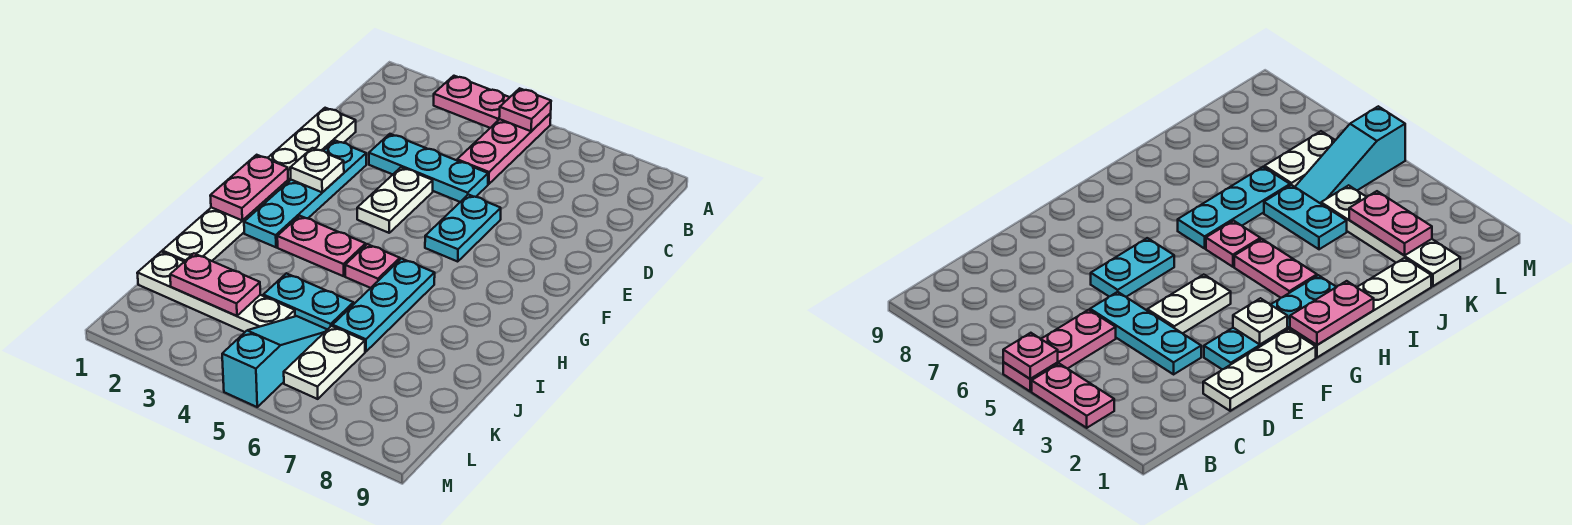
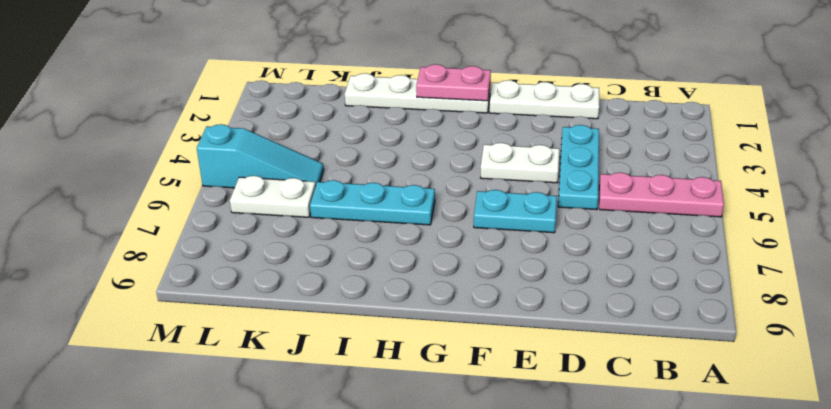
none -> pink plate A3:A4 level 1
none -> cyan plate E2:H2 level 1
none -> pink plate H3:H4 level 1

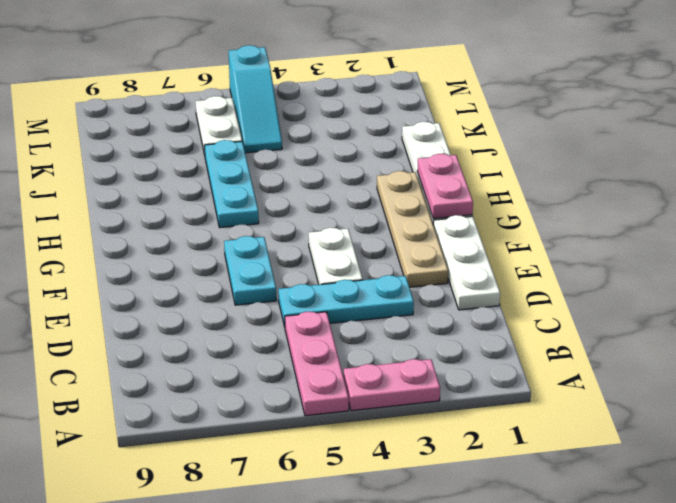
tan plate E2:H2 level 1 -> cyan plate E2:H2 level 1
none -> pink plate H3:H4 level 1
none -> pink plate H5 level 1
none -> cyan plate J4:J5 level 1

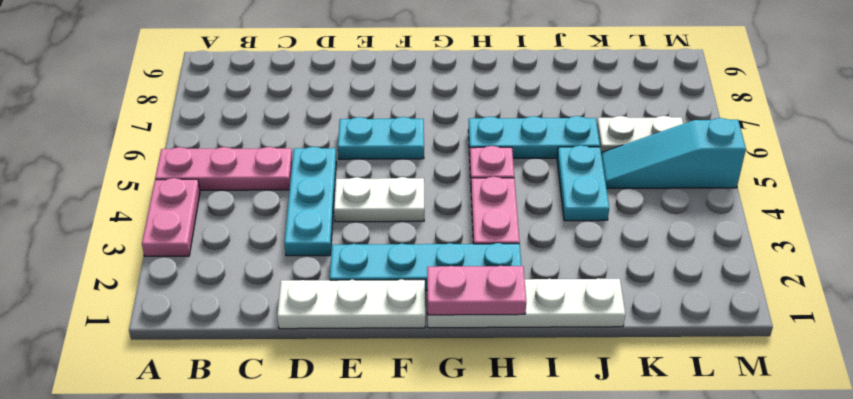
none -> white plate K1:K4 level 1
none -> pink plate A5 level 2
none -> white plate F2 level 2

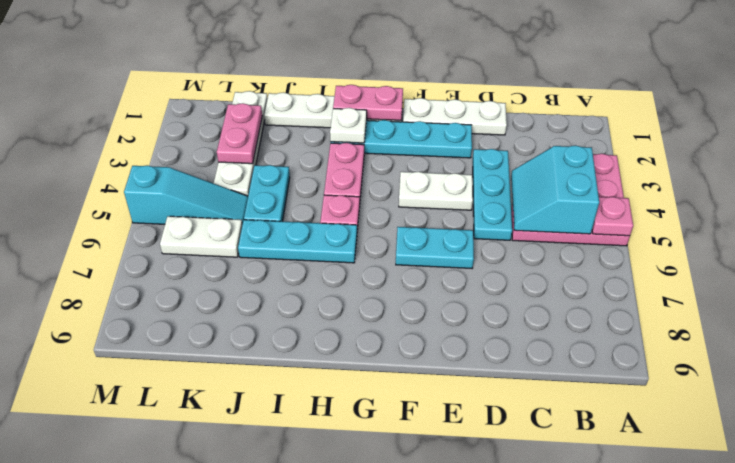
cyan slope B4:C5 level 2 top B -> none
white plate H2 level 2 -> white plate F2 level 2

